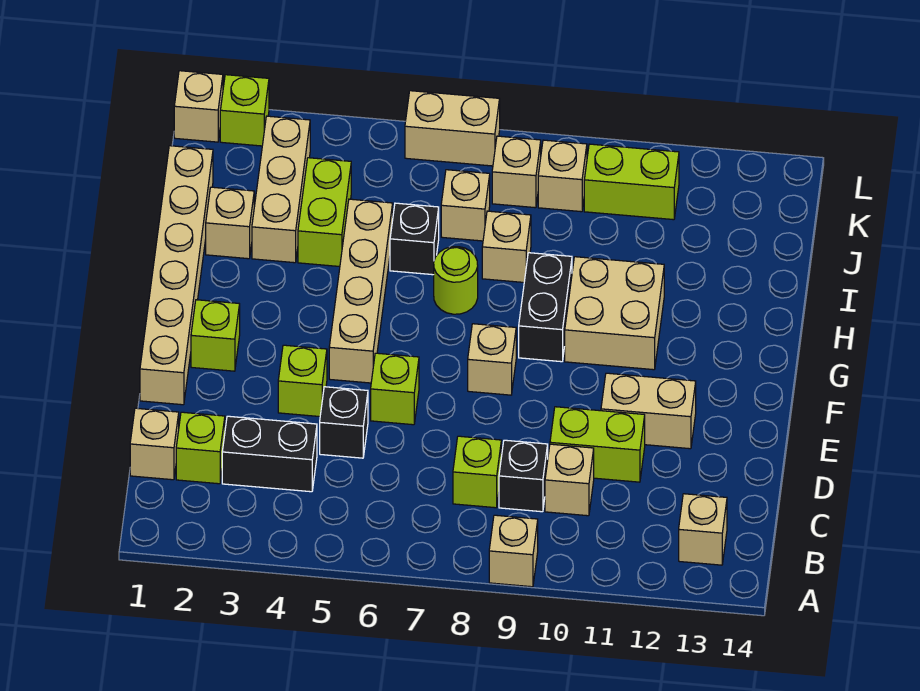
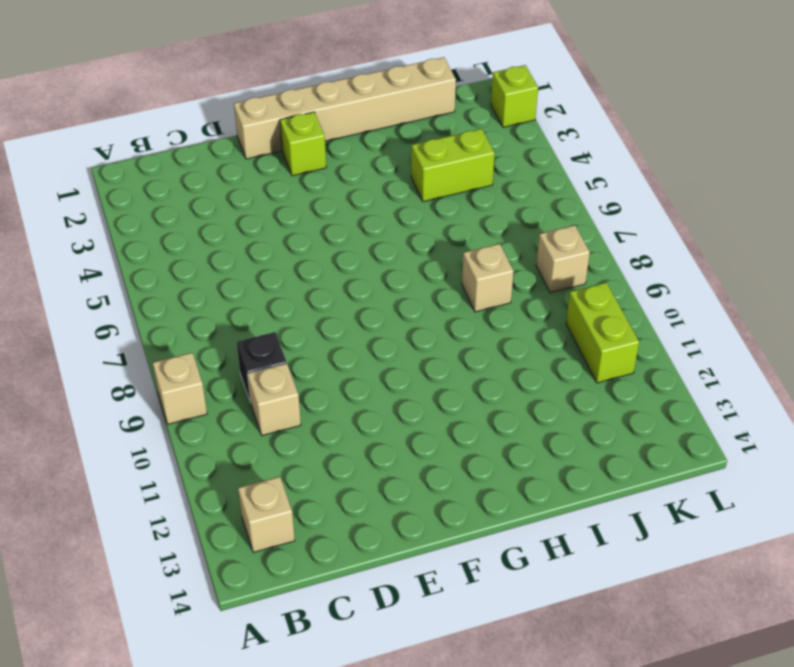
none -> tan brick C1 level 1
none -> lime brick C2 level 1
none -> black brick C3:C4 level 1
none -> lime brick C8 level 1

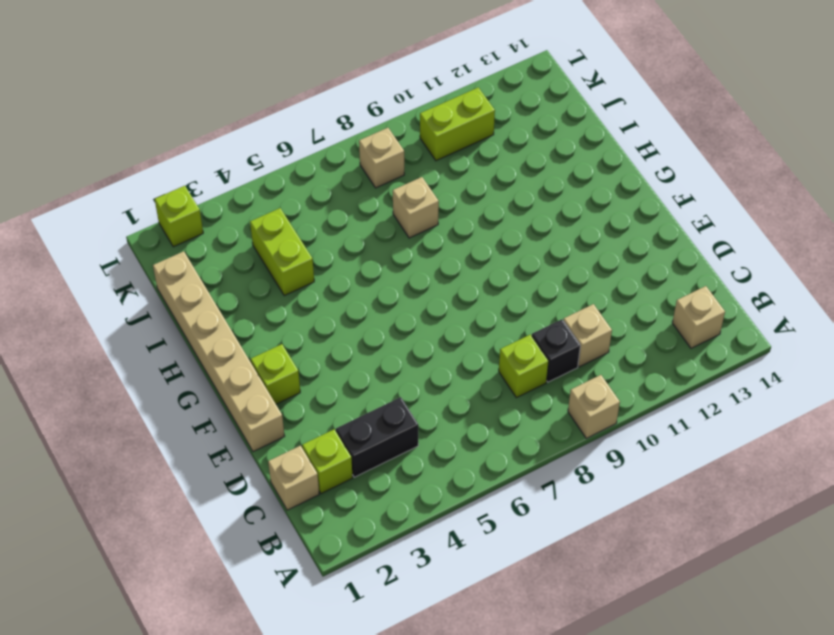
none -> black brick D5 level 1
none -> lime brick D10:D11 level 1
none -> lime brick E4 level 1
none -> lime brick E6 level 1

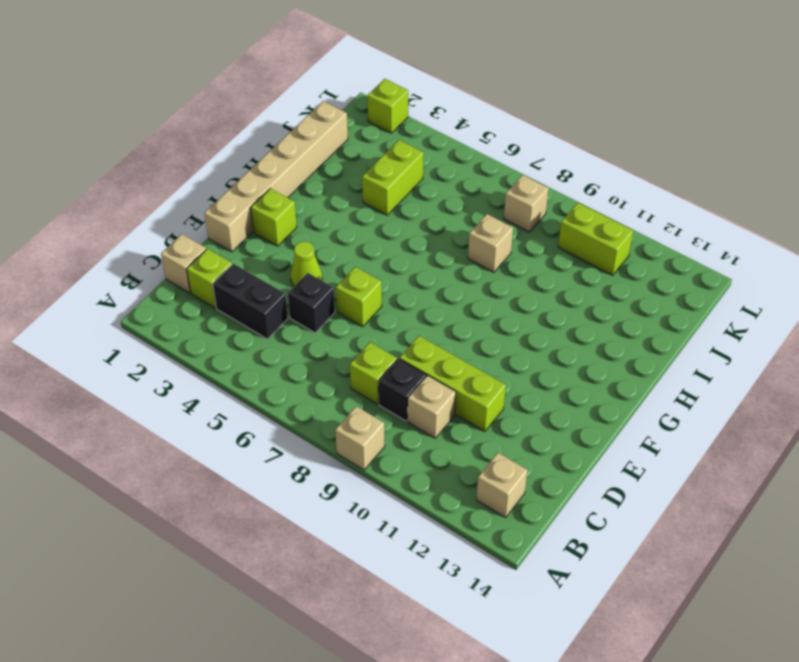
lime brick D9:D11 level 1 -> lime brick D10:D11 level 1
lime cone E4 level 1 -> lime brick E4 level 1
none -> tan brick E11:E12 level 1
none -> tan brick F5:I5 level 1
none -> tan brick F8 level 1
none -> black brick G9:H9 level 1

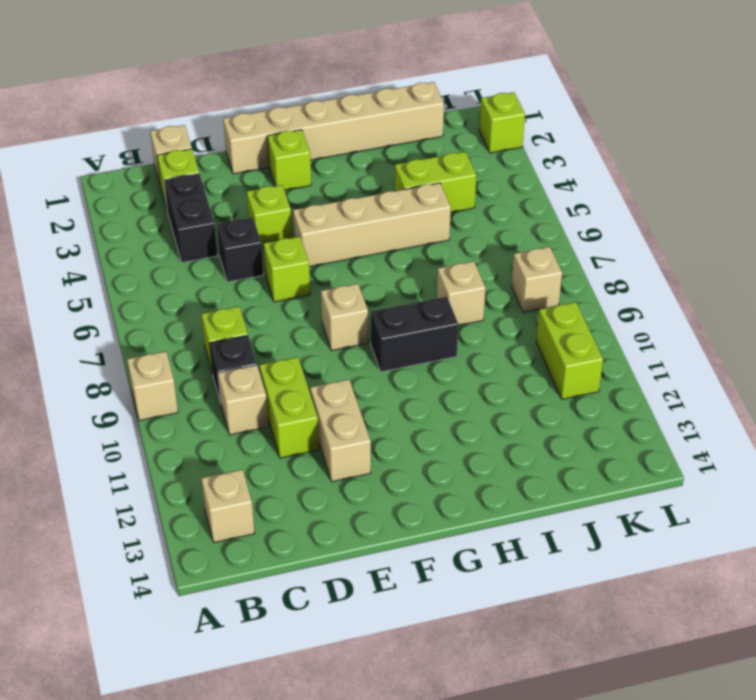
none -> tan brick G10:H11 level 1
none -> lime round brick H7 level 1
none -> tan brick I2 level 1
none -> tan brick I3:K3 level 1

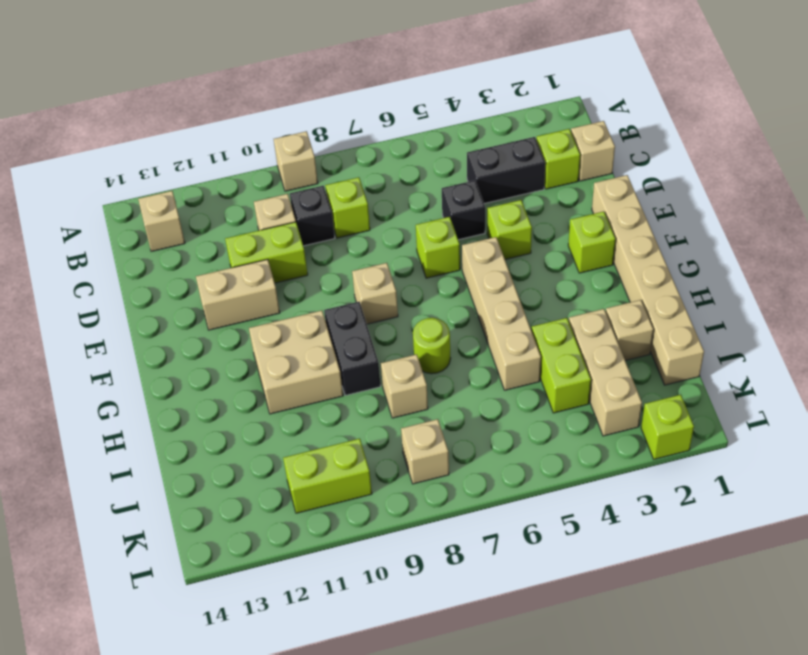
none -> black brick I6 level 1
none -> tan brick J7 level 1
none -> tan brick K9 level 1
none -> tan brick L1 level 1

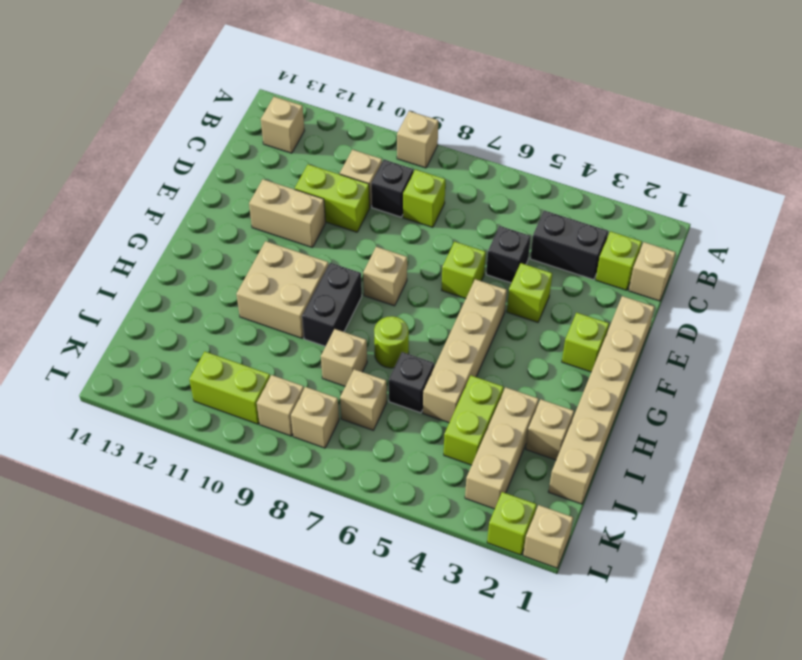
none -> tan brick L6:L7 level 1

